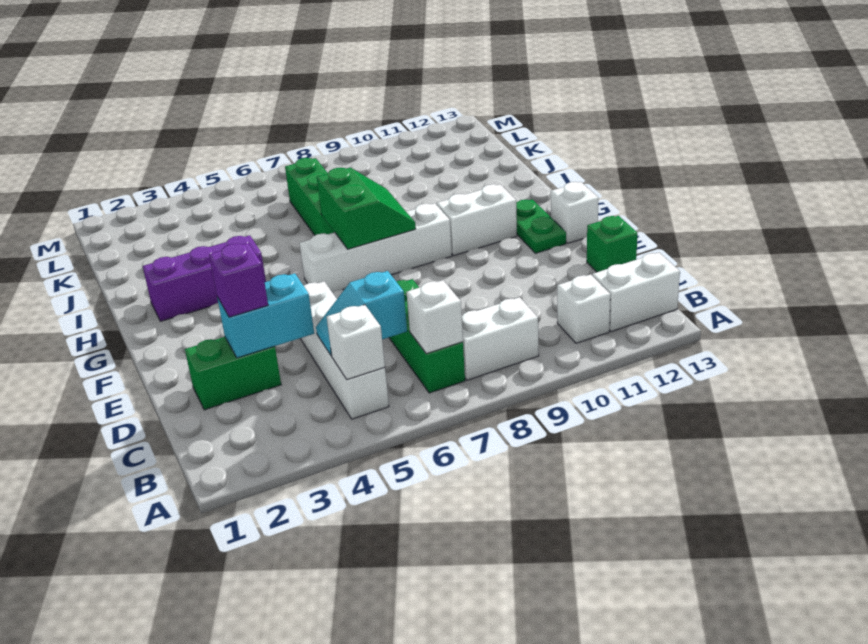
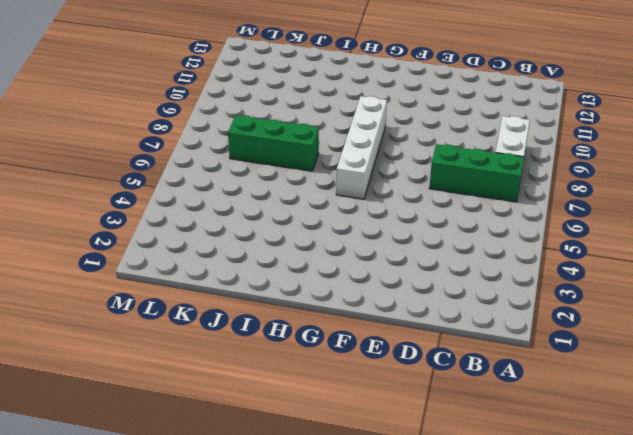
none -> white brick B5:E5 level 1
none -> white brick B11 level 1
none -> white brick B12:B13 level 1

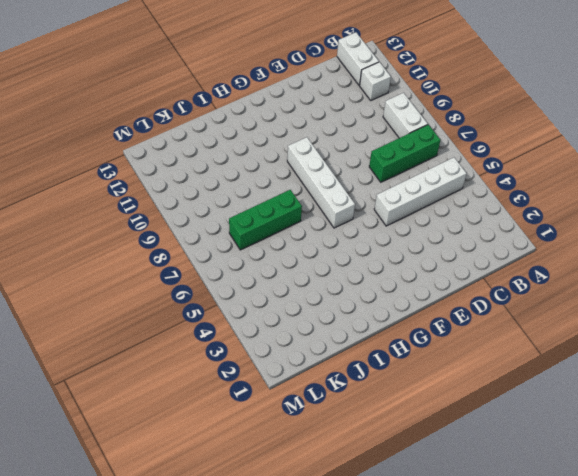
none -> green brick D2:D3 level 1
none -> green brick D13 level 1
none -> green plate F12:G12 level 1

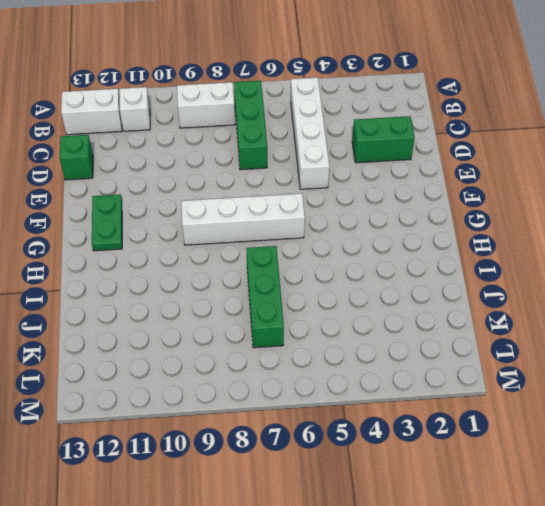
none -> white brick F13 level 1
none -> white brick G10:G11 level 1
none -> purple brick H2:H4 level 1

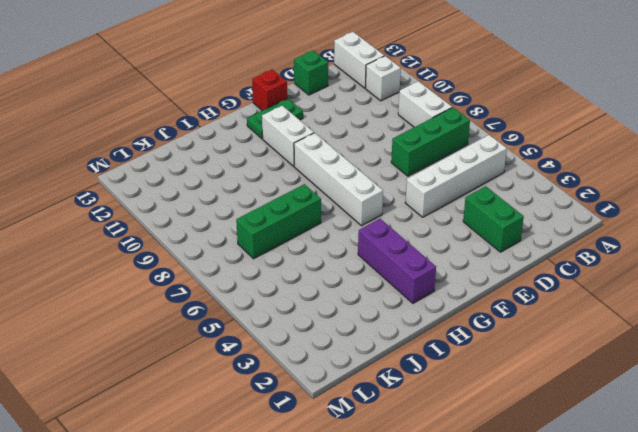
red brick F13 level 1 -> white brick F13 level 1
none -> white brick B5 level 2
none -> white brick B7 level 2
none -> cyan slope C5:C6 level 2 top 6

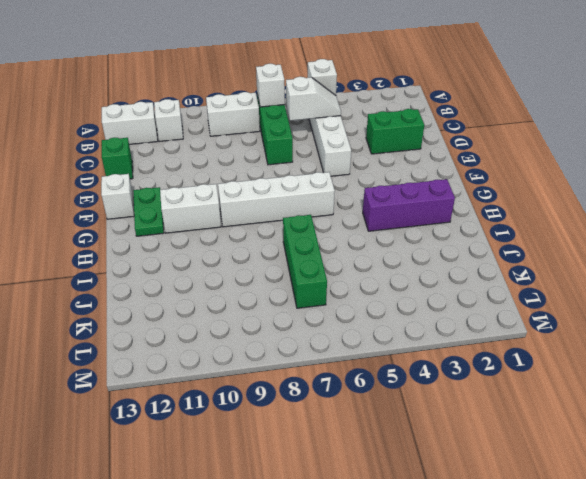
white slope C5:C6 level 2 top 6 -> cyan slope C5:C6 level 2 top 6
none -> cyan brick D3:D4 level 2
none -> green slope G7:H8 level 2 top 7
none -> purple brick D3 level 3

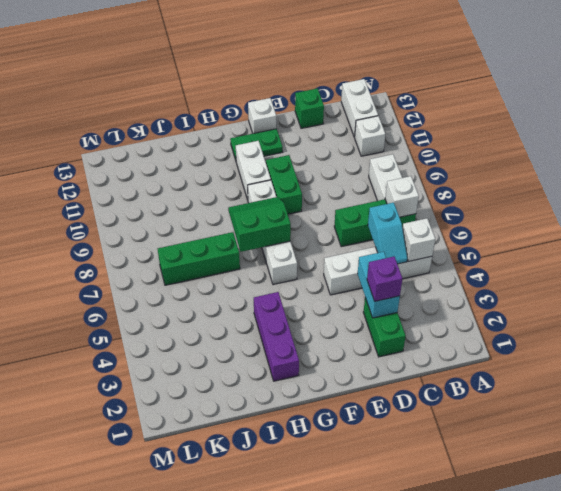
green brick F9:F10 level 1 -> none

